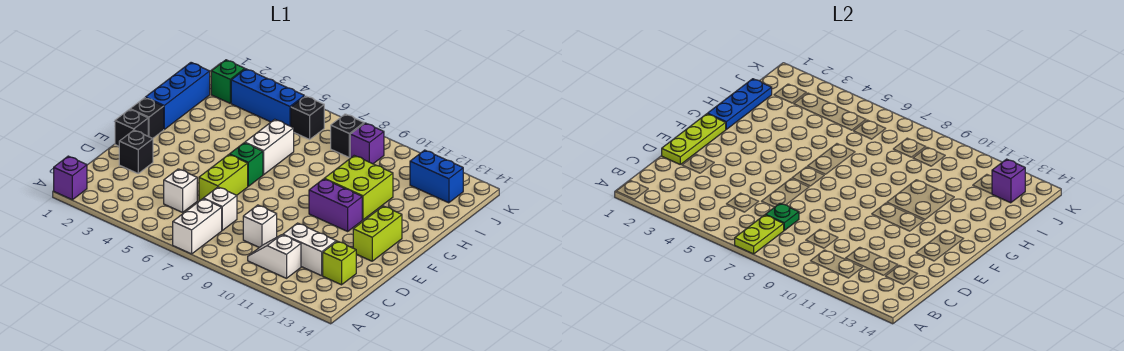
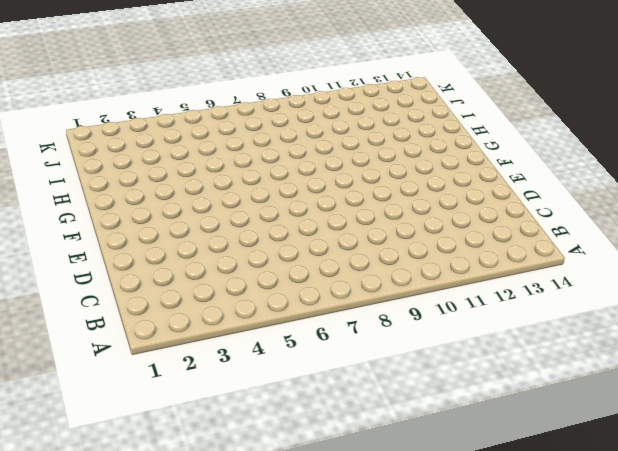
none -> purple brick A1 level 1
none -> white brick A7:B7 level 1
none -> white slope B10:B11 level 1 top 11

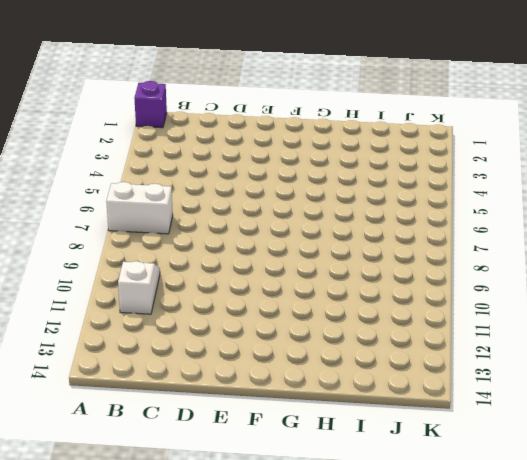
none -> white brick C5 level 1
none -> white brick C7 level 1
none -> white brick C9 level 1

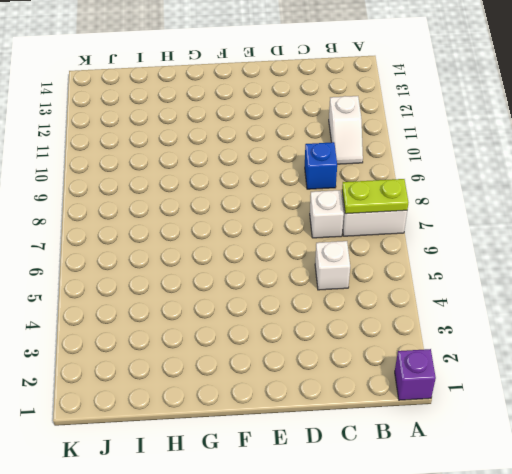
blue brick C9 level 1 -> white brick C9 level 1
none -> white brick C11:C12 level 1
none -> lime brick C13 level 1
none -> black brick D2 level 1

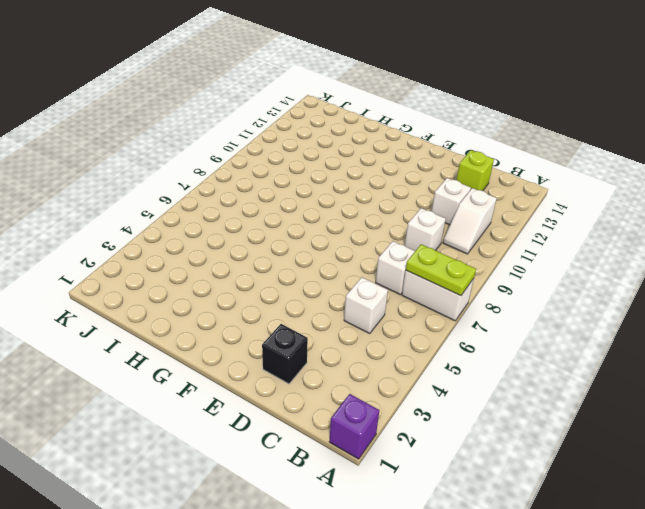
white brick C11 level 1 -> white brick C11:C12 level 1
none -> lime brick D6:E6 level 1
none -> black brick E1 level 1
none -> lime brick E13:F13 level 1

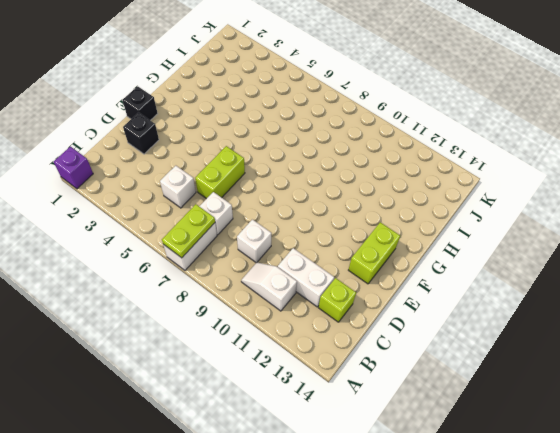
none -> black brick F1 level 1
none -> green brick F6 level 1
none -> purple brick F10:F11 level 1

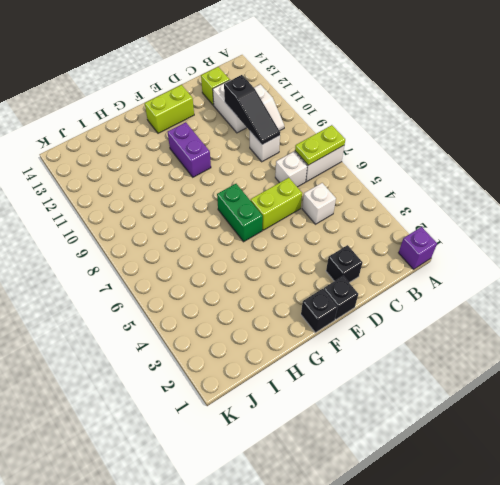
black slope C9:C11 level 2 top 11 -> none
green brick F6:F7 level 1 -> green brick F6 level 1
none -> blue brick G1:I1 level 1
none -> white brick G6:H6 level 1
none -> lime brick G10:H11 level 1

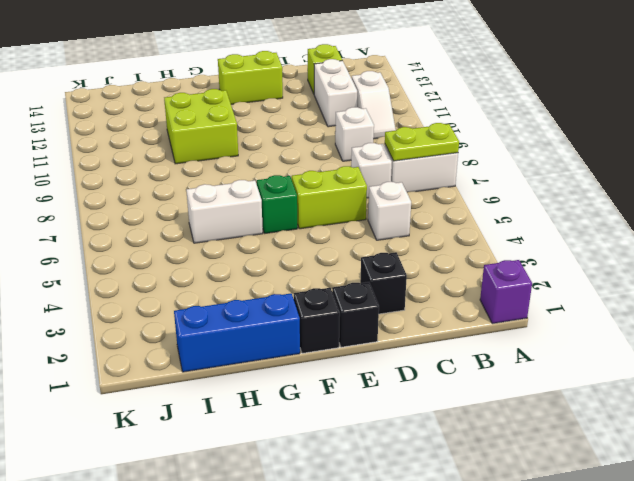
none -> purple brick F10:F11 level 1
none -> green brick J2 level 1
none -> blue brick J3:J5 level 1

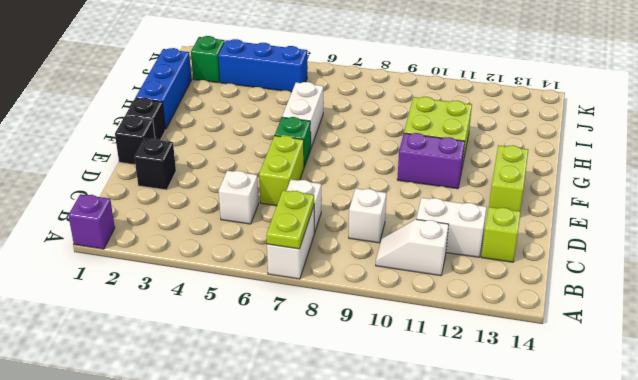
none -> black brick J6 level 1
none -> black brick J8 level 1
none -> purple brick J9 level 1

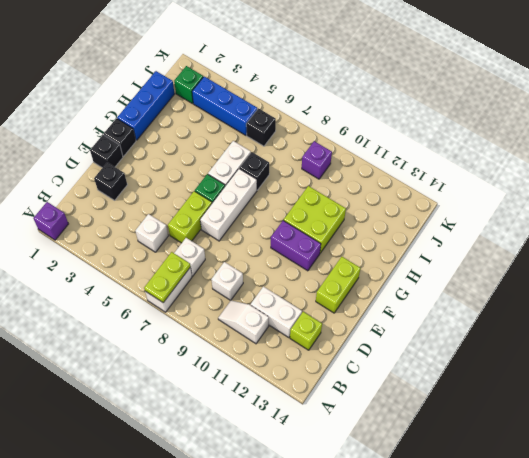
white brick E7:G7 level 1 -> none
black brick H7 level 1 -> black brick J8 level 1
none -> blue brick J12:J13 level 1
none -> green plate C7 level 2
none -> lime plate D1:F1 level 2

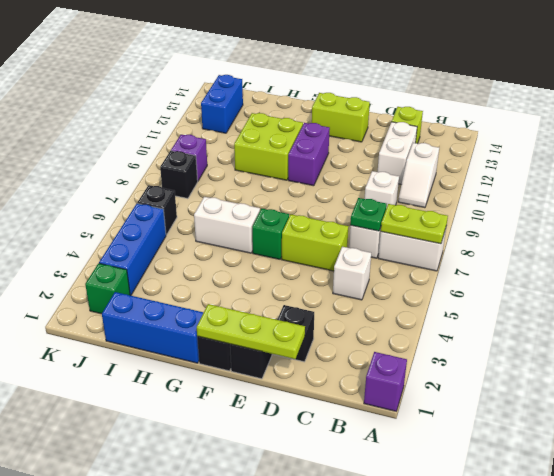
none -> blue plate G1:I1 level 2
none -> purple brick J13 level 2

